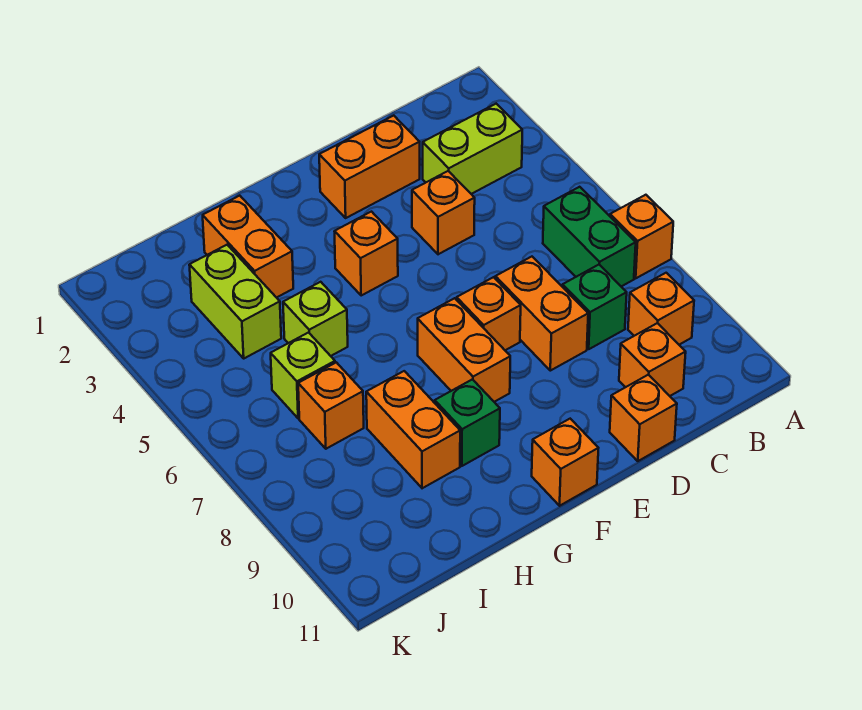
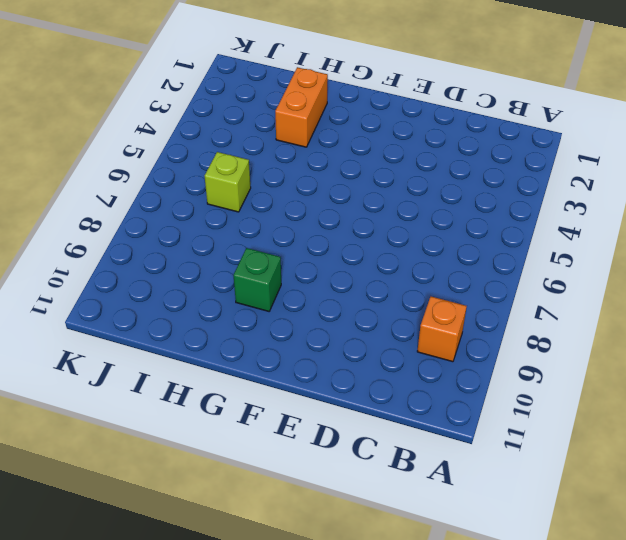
none -> orange brick A7 level 1
none -> lime brick B3:C3 level 1
none -> green brick B6:B7 level 1

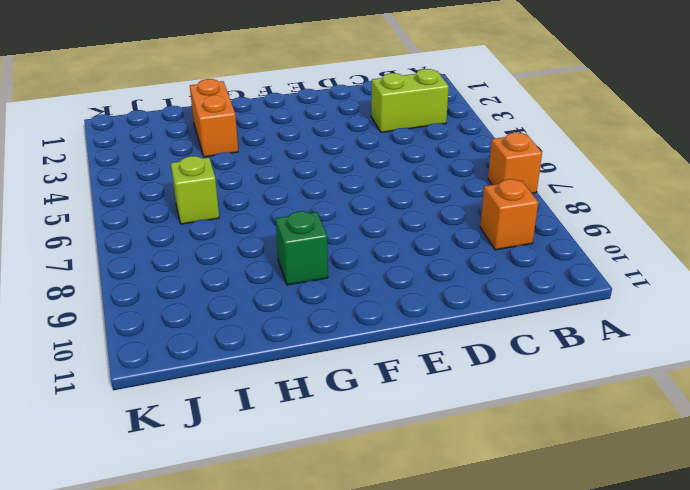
none -> green brick B6:B7 level 1
none -> green brick C8 level 1
none -> orange brick C10 level 1

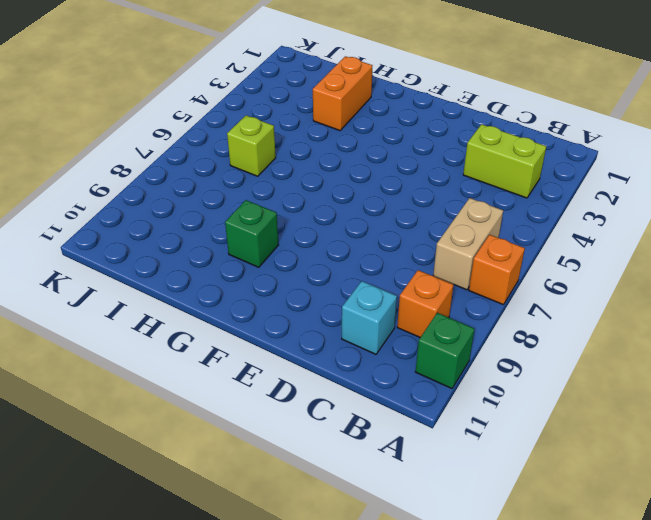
green brick A10 level 1 -> green brick C8 level 1
tan brick B6:B7 level 1 -> green brick B6:B7 level 1
cyan brick C10 level 1 -> orange brick C10 level 1
none -> orange brick D2:E2 level 1
none -> orange brick D4 level 1
none -> orange brick D7:D8 level 1

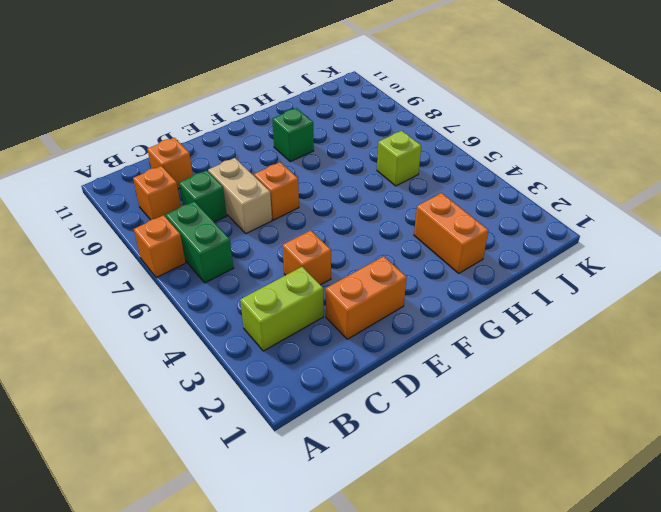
tan brick D7:D8 level 1 -> orange brick D7:D8 level 1
none -> orange brick D11 level 1
none -> orange brick F4 level 1
none -> orange brick F7:F8 level 1

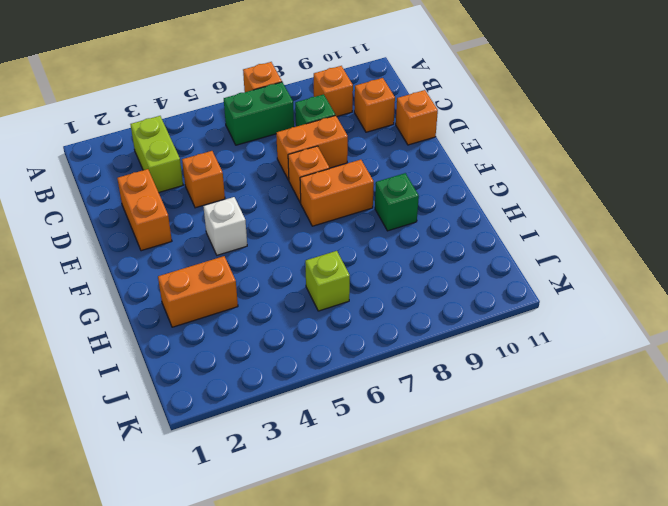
white brick F4 level 1 -> orange brick F4 level 1
none -> orange brick F11 level 1
none -> lime brick H5 level 1
none -> orange brick H8:H9 level 1

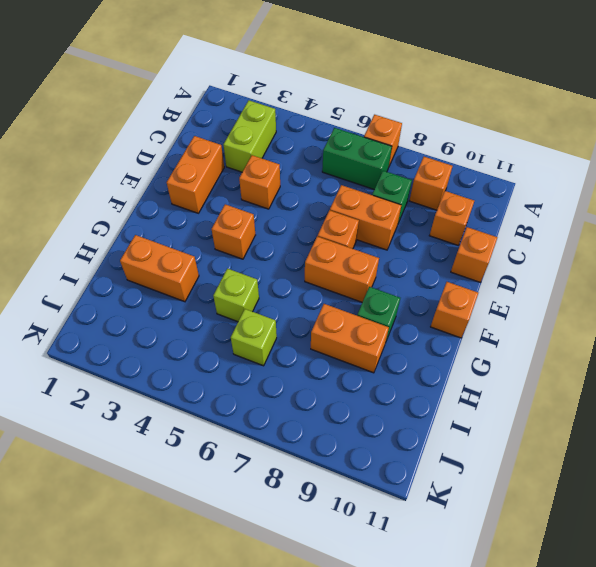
none -> lime brick I3:I4 level 1
none -> orange brick I7 level 1

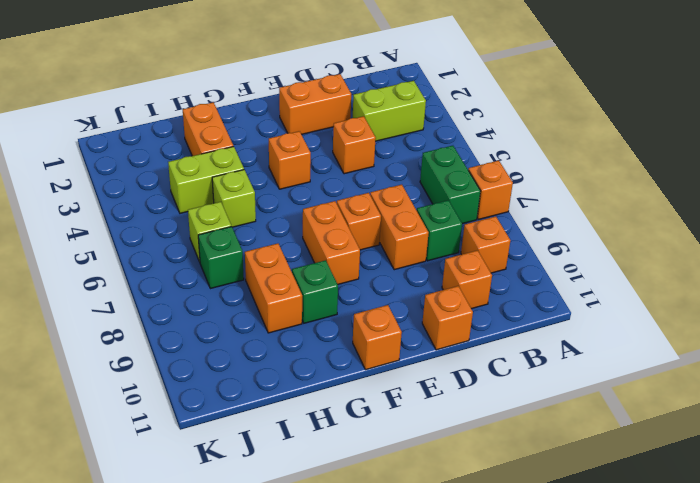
lime brick H4:I4 level 1 -> lime brick I3:I4 level 1
green brick I7 level 1 -> orange brick I7 level 1

